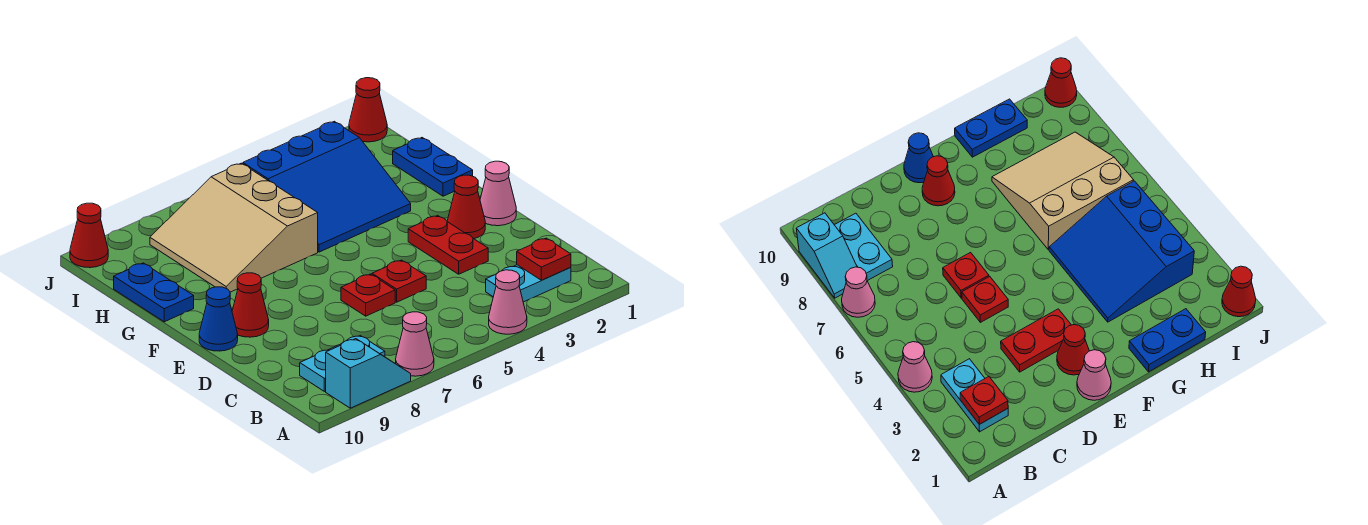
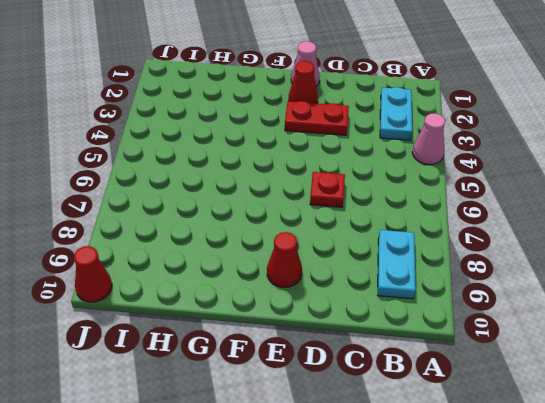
none -> pink cone A7 level 1
none -> cyan slope A8:A9 level 1 top 9
none -> red plate D5 level 1

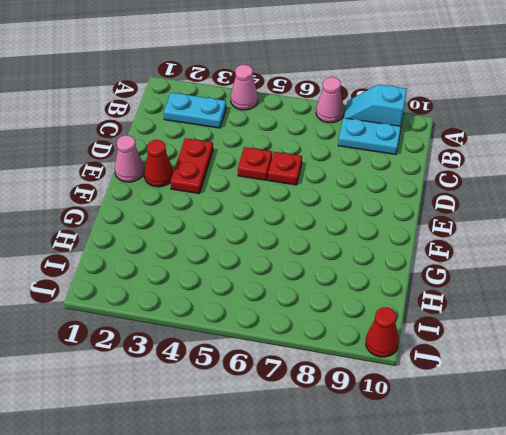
none -> red cone E9 level 1
none -> blue cone E10 level 1
none -> blue plate G1:H1 level 1

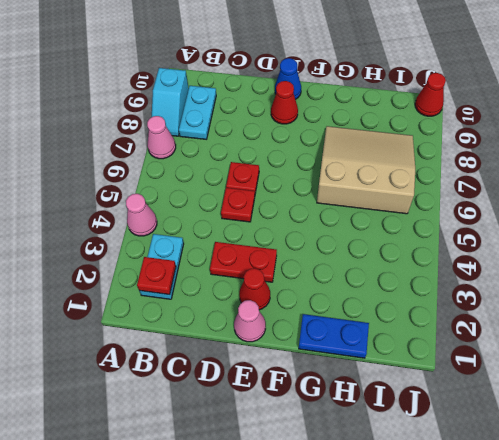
none -> blue slope G3:I5 level 1 top I
none -> blue plate G10:H10 level 1
none -> red cone J1 level 1

